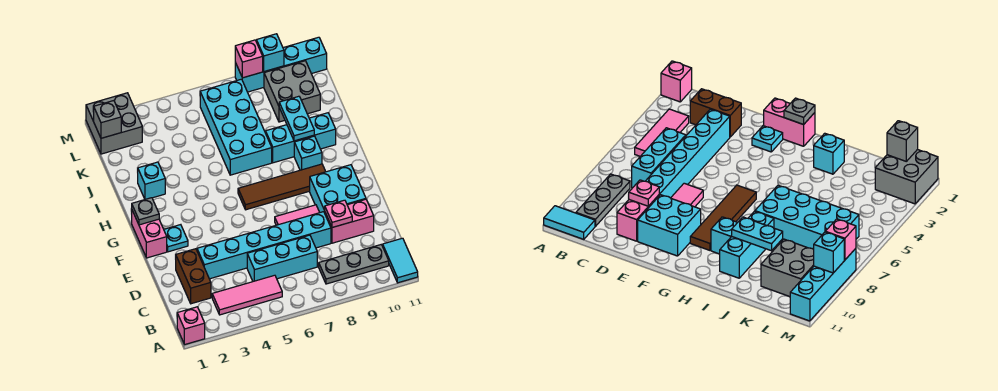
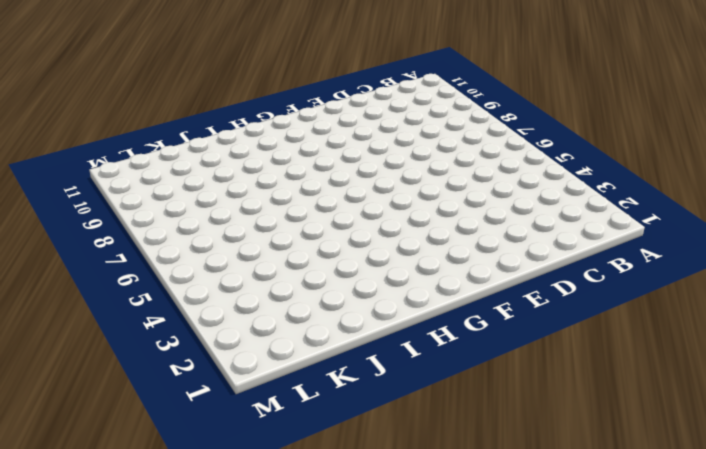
none -> pink brick A1 level 1
none -> cyan tile A11:B11 level 1
none -> pink tile B3:B5 level 1

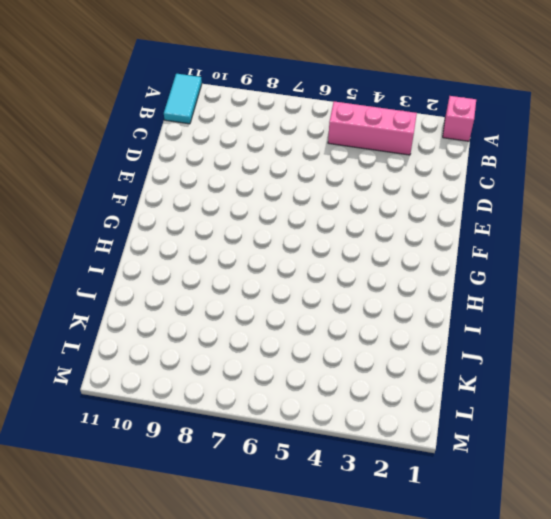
pink brick B3:B5 level 1 -> pink tile B3:B5 level 1
none -> grey plate B8:B10 level 1
none -> brown brick C2:D2 level 1
none -> cyan brick C5:C7 level 1

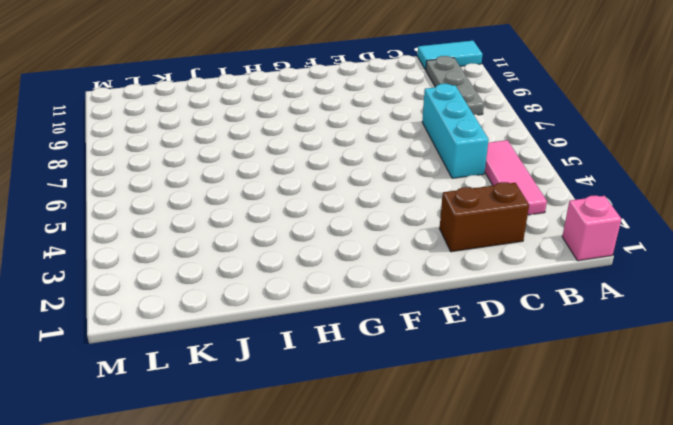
none -> cyan brick D3:D8 level 1
none -> pink brick D9:D10 level 1
none -> pink tile E7:E8 level 1

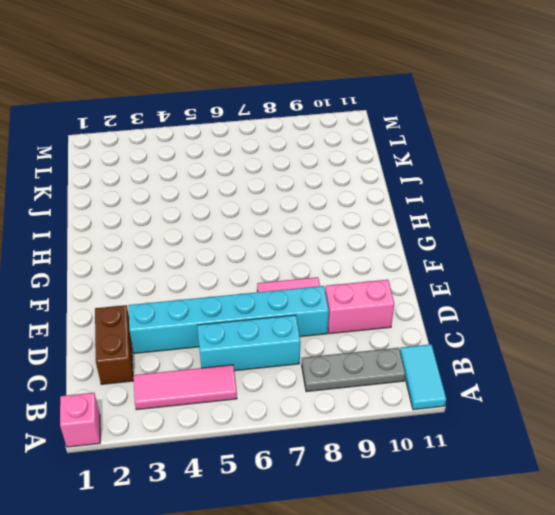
none -> cyan brick E9:F10 level 1
none -> pink brick F1:G1 level 1
none -> cyan plate F2 level 1

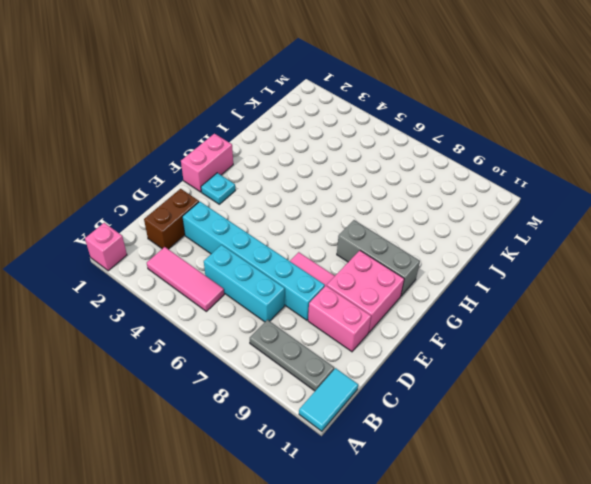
pink brick E9:F10 level 1 -> cyan brick E9:F10 level 1
grey brick G8:G10 level 1 -> brown tile G6:G9 level 1
none -> cyan brick H9 level 1
none -> cyan brick I2 level 1
none -> cyan brick I6:L7 level 1

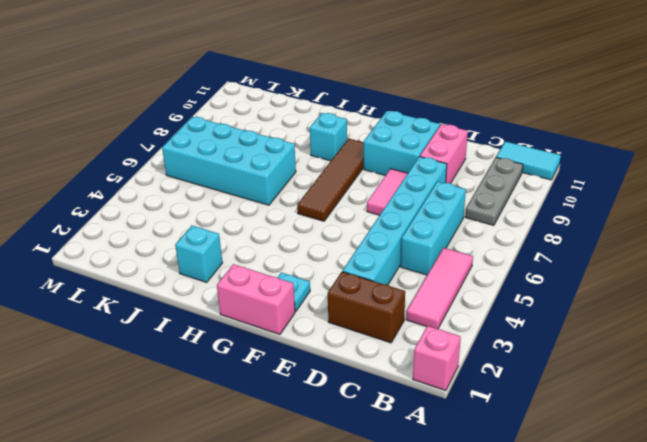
none -> cyan brick I8:I10 level 1
none -> grey brick K9:L10 level 1
none -> grey brick L1:M2 level 1

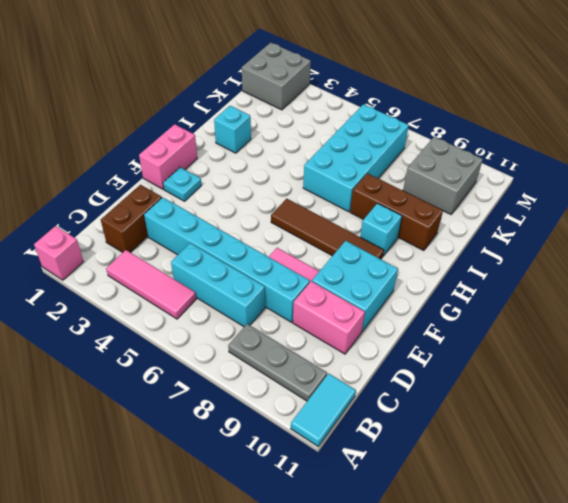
brown brick I8:I10 level 1 -> cyan brick I8:I10 level 1
none -> cyan brick M8:M11 level 1
none -> pink plate D9 level 2
none -> grey plate G1 level 2

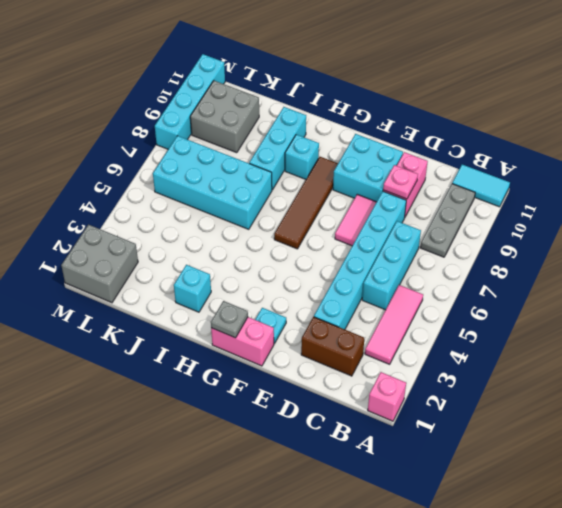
none -> cyan plate I9:J9 level 2
none -> grey brick L1 level 2
none -> pink brick M8 level 2

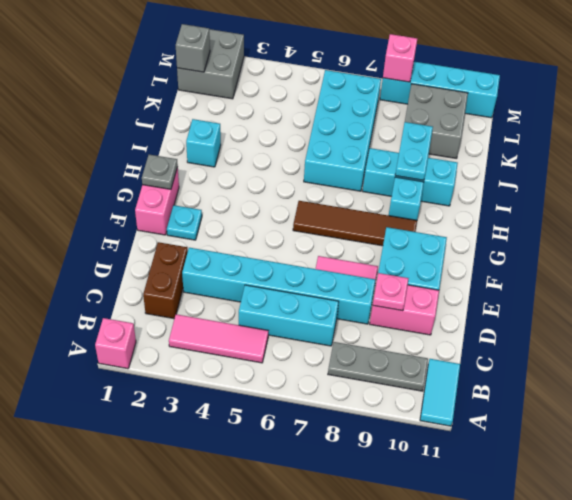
none -> cyan brick M9 level 2

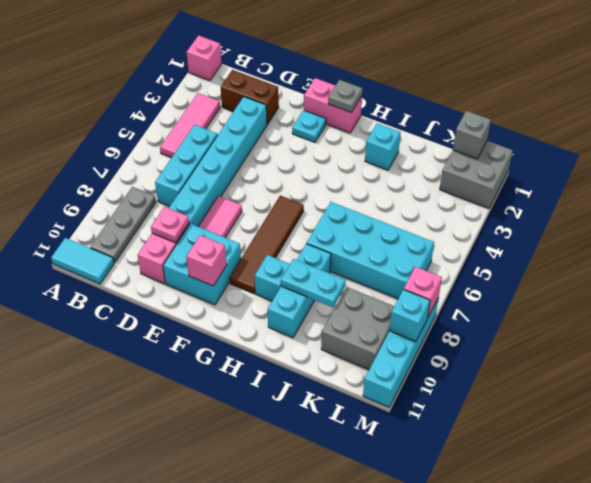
pink brick F10 level 2 -> none

